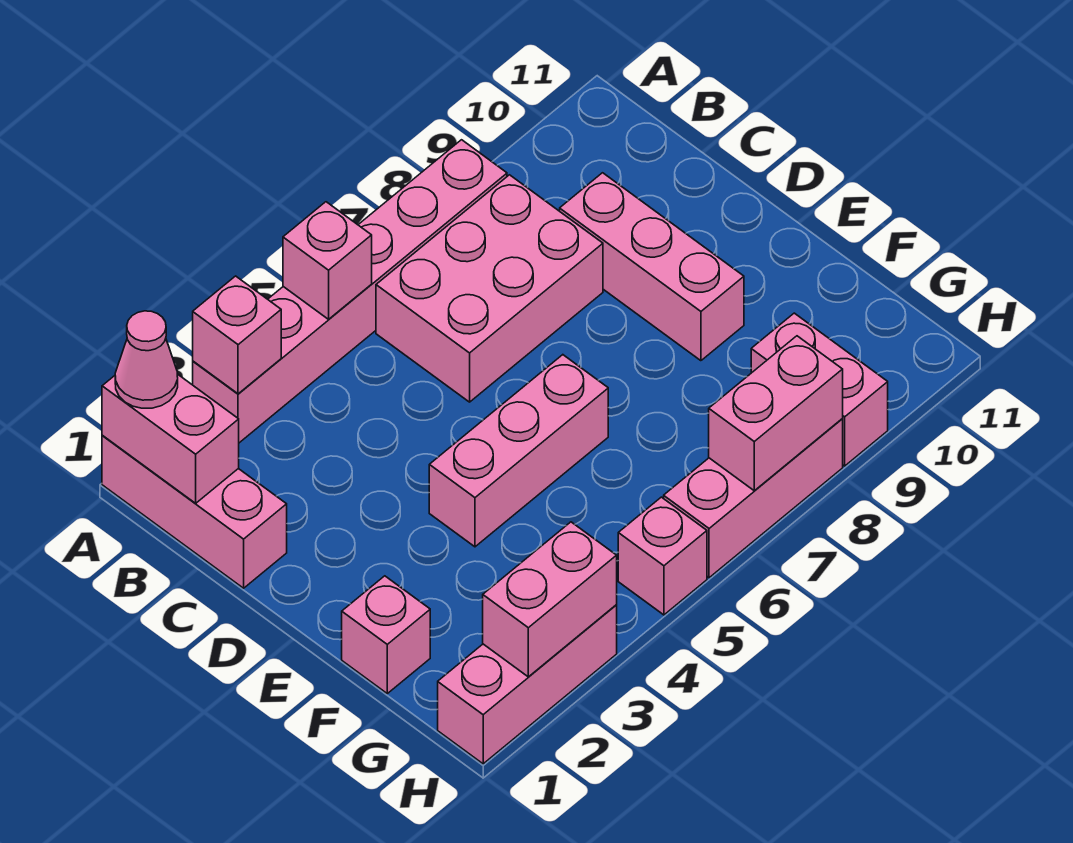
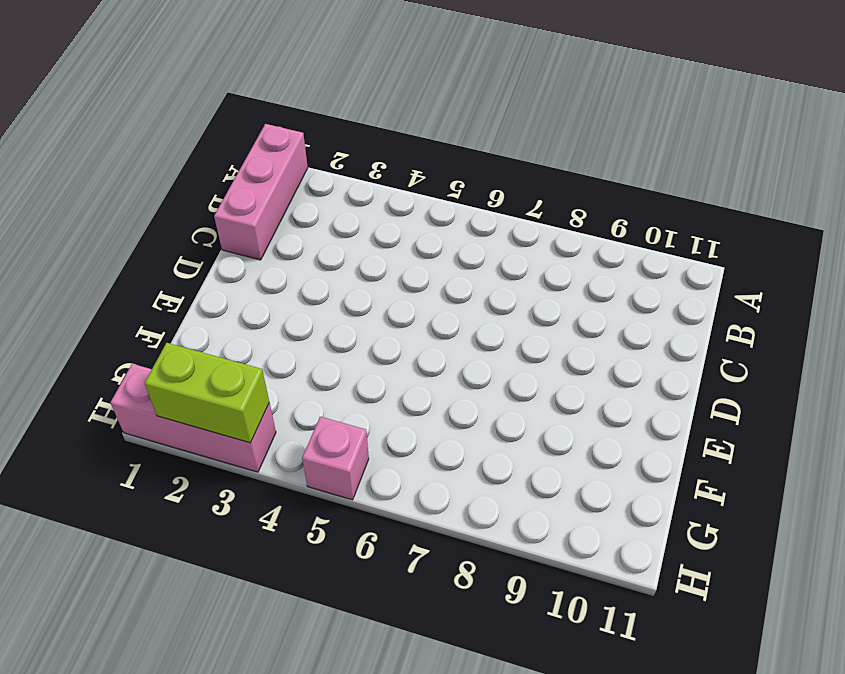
lime brick H2:H3 level 2 -> pink brick H2:H3 level 2
none -> pink brick A3:A8 level 1
none -> pink brick B6:C8 level 1
none -> pink brick C9:E9 level 1

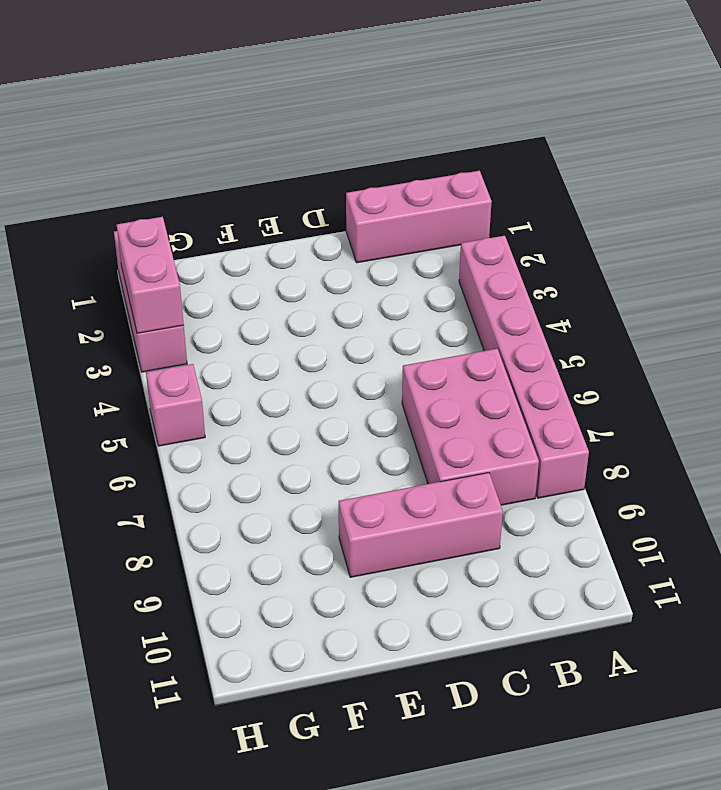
none -> pink brick E4:E6 level 1
none -> pink brick F1 level 1
none -> pink brick G9:H9 level 1

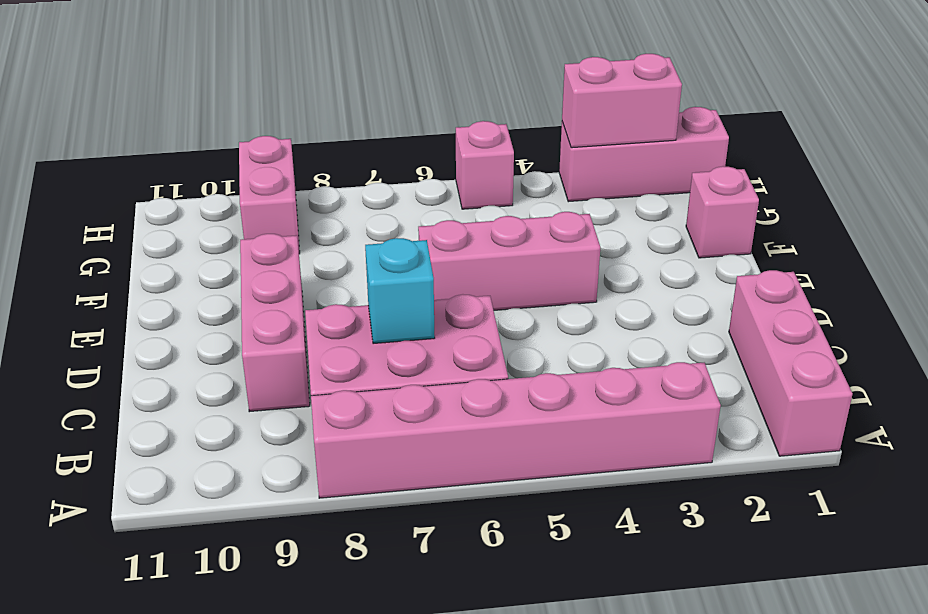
cyan brick C7 level 2 -> none
none -> pink brick H6:H8 level 1
none -> pink brick A1:B1 level 2
none -> pink brick A3 level 2

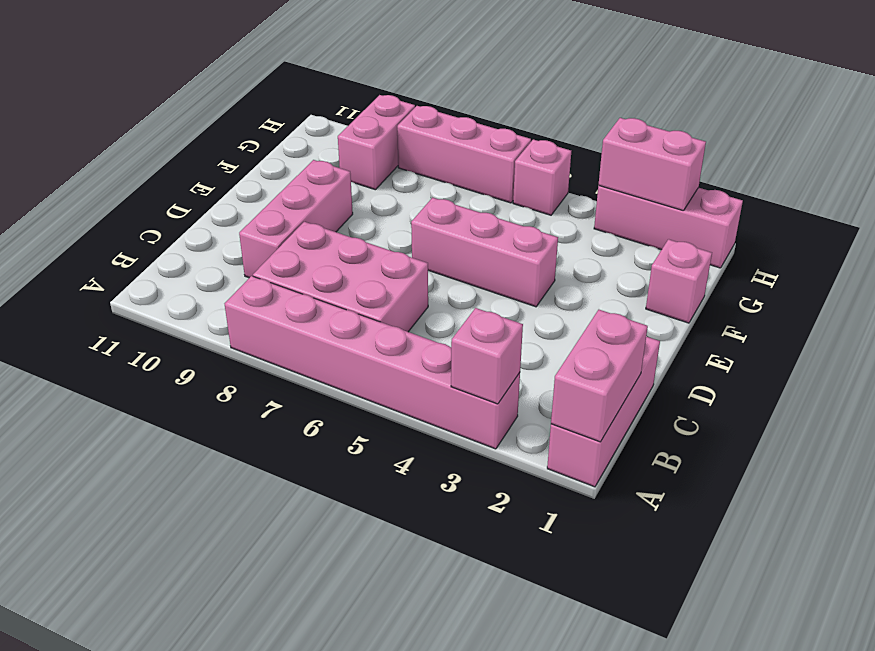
none -> pink brick A5 level 2
none -> pink brick H7:H8 level 2
none -> pink cone A1 level 3

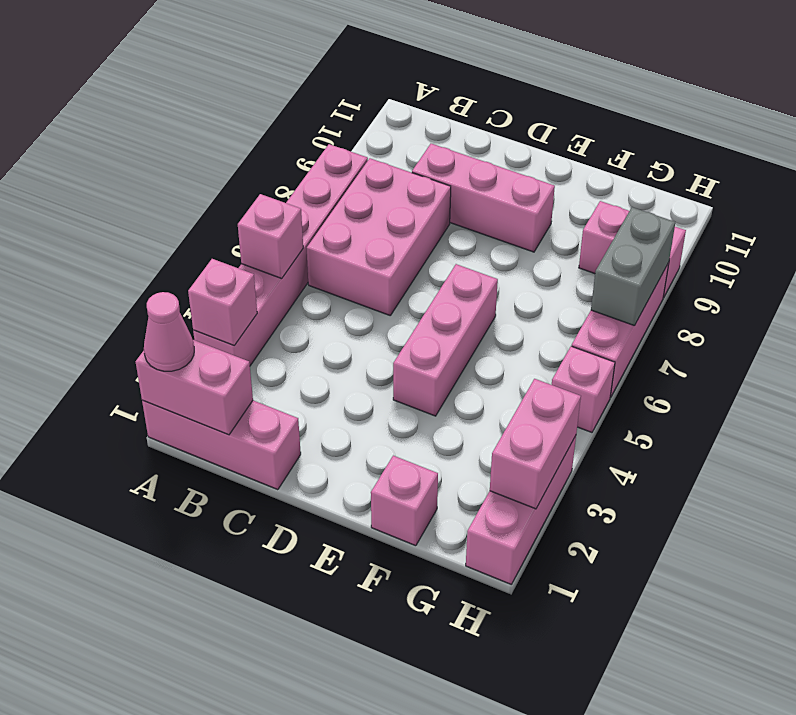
grey brick H7:H8 level 2 -> pink brick H7:H8 level 2

